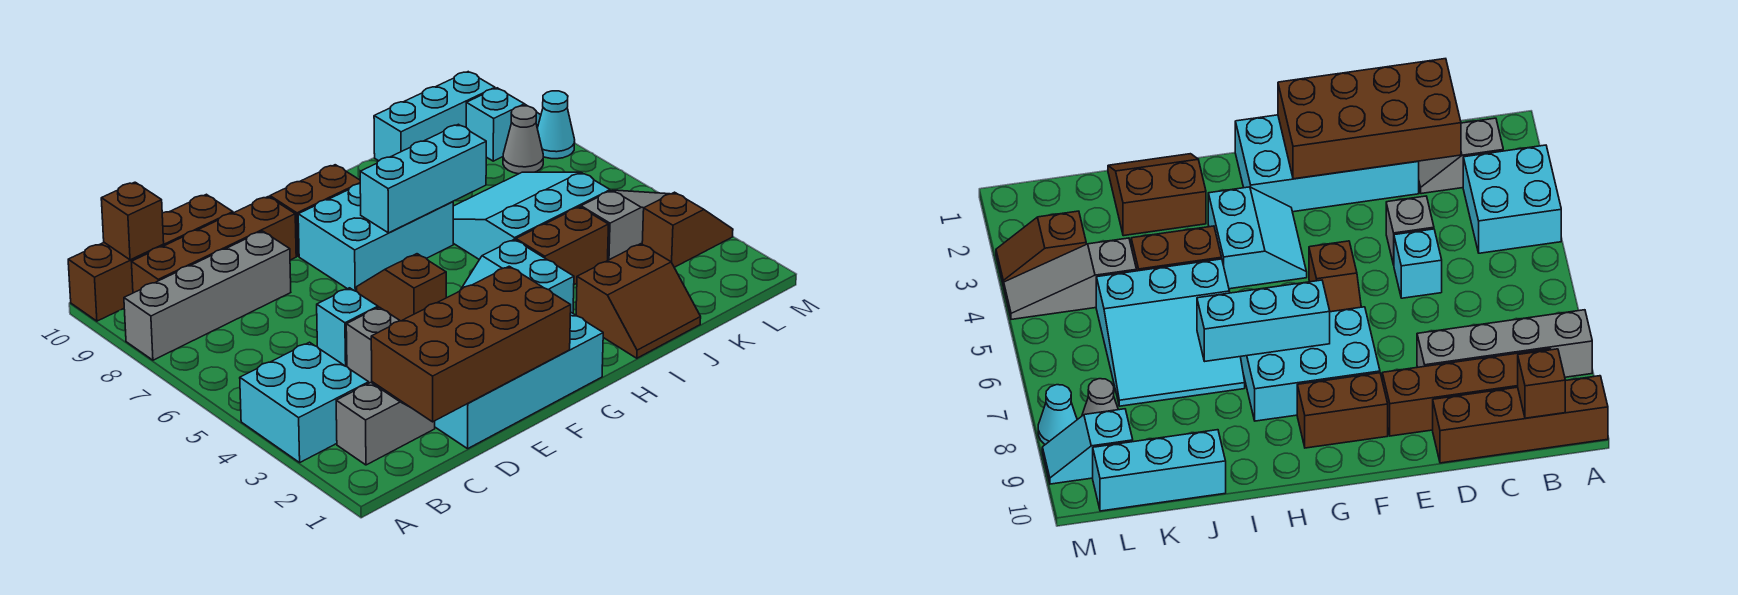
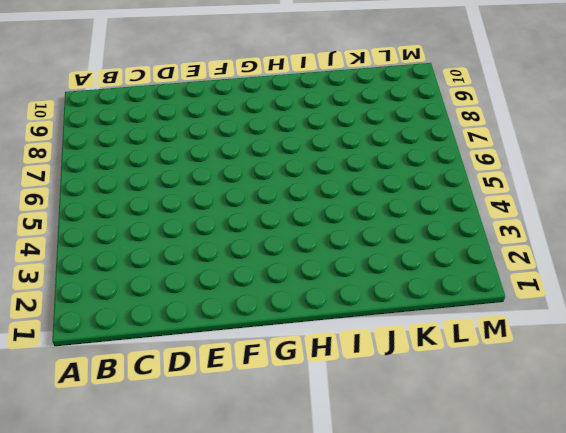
none -> cyan brick A3:B4 level 1
none -> grey brick A8:D8 level 1
none -> brown brick A10:D10 level 1

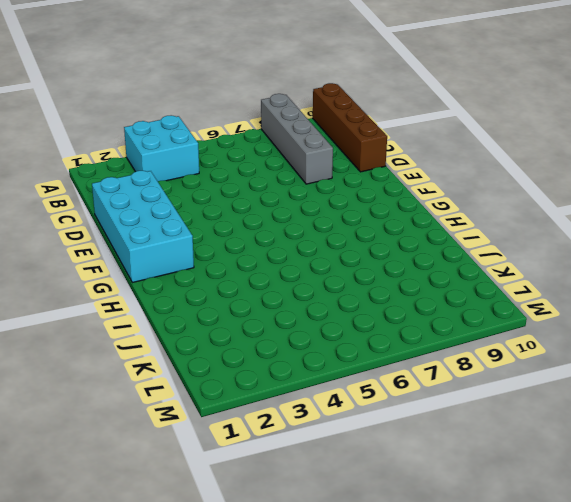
none -> grey slope B2:C2 level 1 top B
none -> brown brick B9:E9 level 1
none -> grey brick D4 level 1

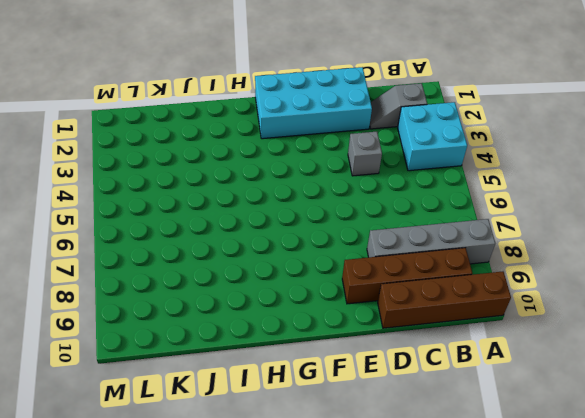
none -> cyan brick D5 level 1
none -> brown slope F5:F6 level 1 top 5
none -> cyan brick F7:H8 level 1

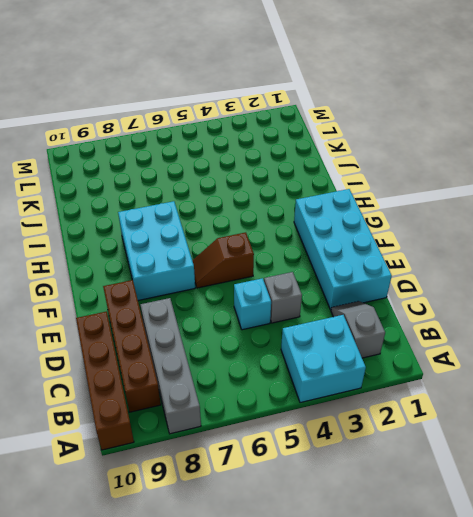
none -> brown brick F9:G9 level 1
none -> cyan slope G3:H4 level 1 top H
none -> brown slope I1:J2 level 1 top 2

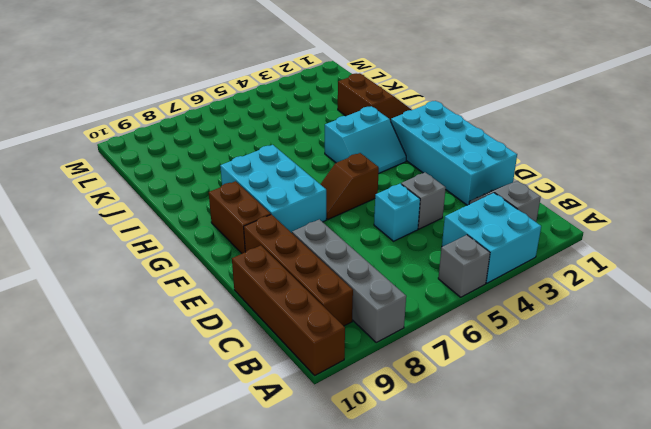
grey brick A5 level 1 -> none
none -> brown brick I4:J4 level 1
none -> cyan slope I5:K7 level 1 top 5
none -> cyan brick J10:L10 level 1

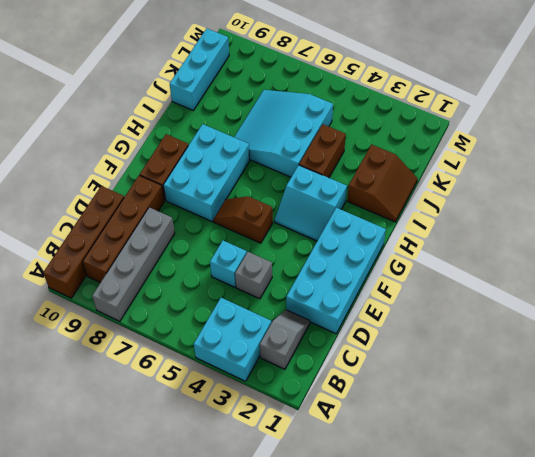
none -> grey slope K4:M4 level 1 top K
none -> brown slope L3:M3 level 1 top L
none -> grey cone L8 level 1

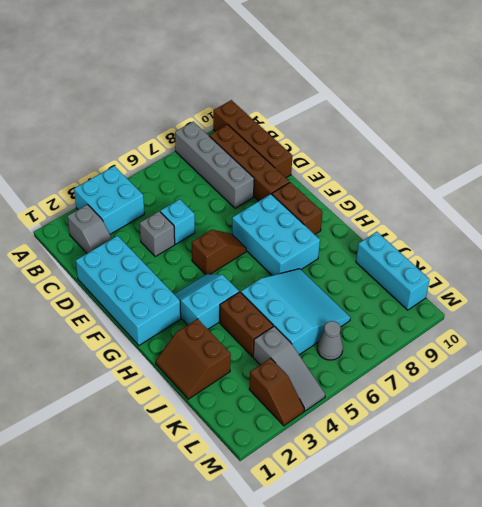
grey cone L6 level 1 -> grey cone L8 level 1
none -> cyan slope L9:M9 level 1 top L
none -> cyan cone M8 level 1
none -> brown brick B10 level 2

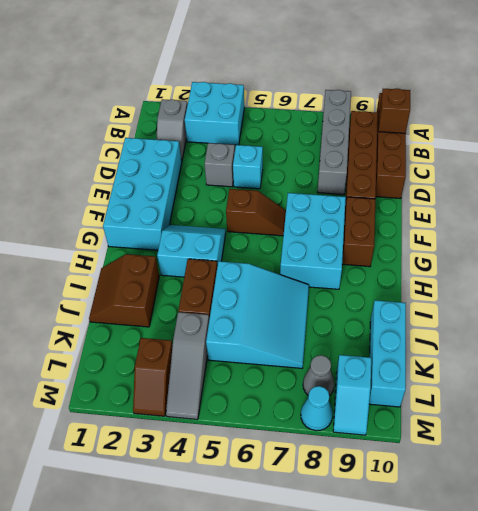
none -> brown brick C1:F2 level 2
none -> cyan brick G7:I7 level 2

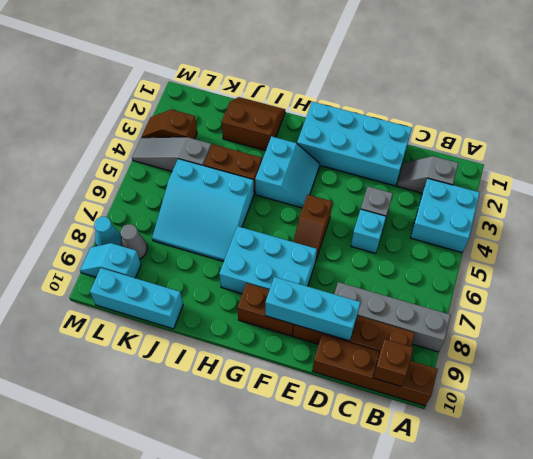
cyan brick D9:F9 level 2 -> cyan brick G7:I7 level 2
none -> brown brick C1:F2 level 2

